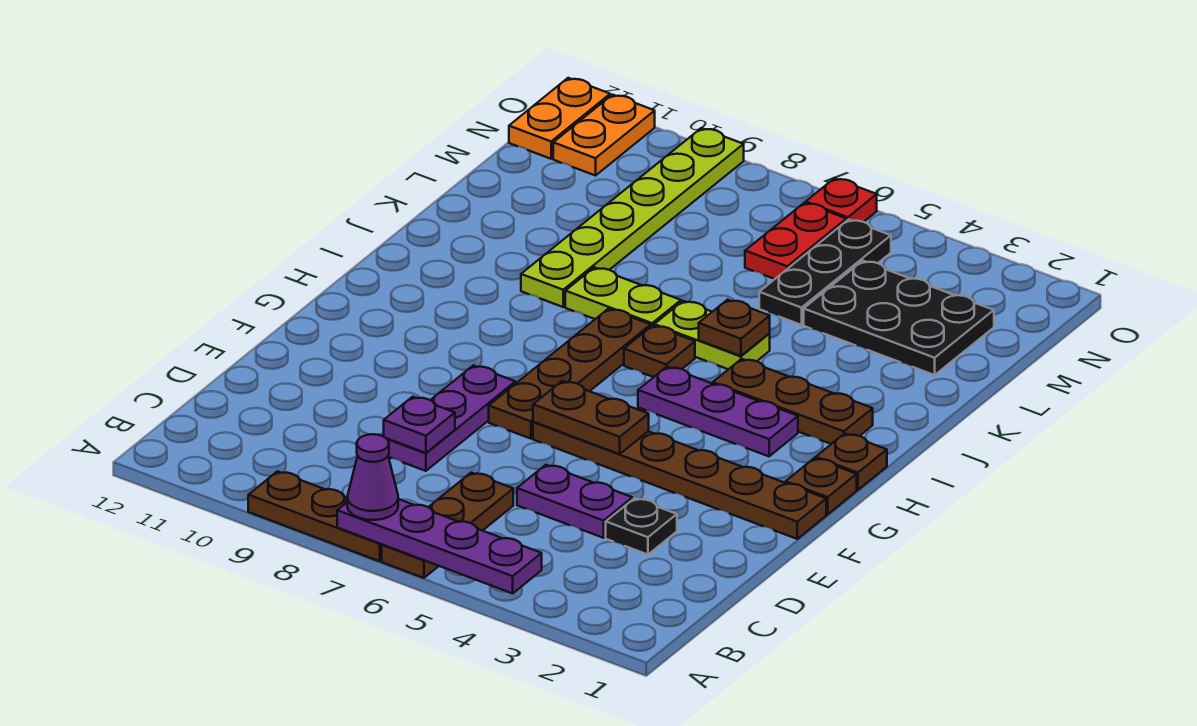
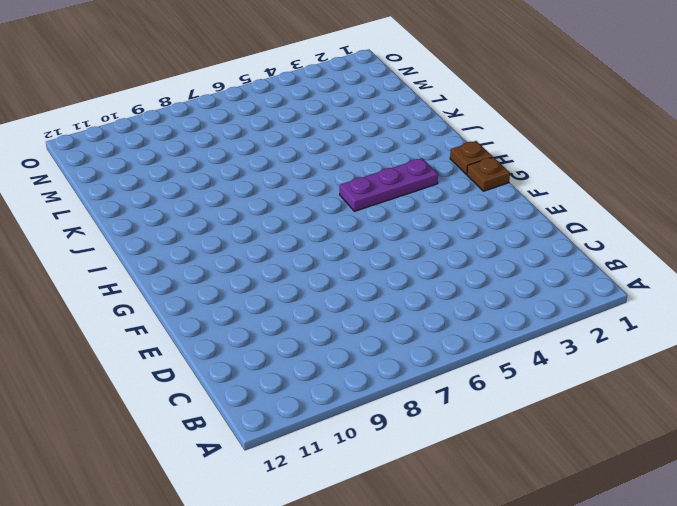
none -> brown plate A6:C6 level 1
none -> brown plate A7:A9 level 1
none -> black plate D3 level 1

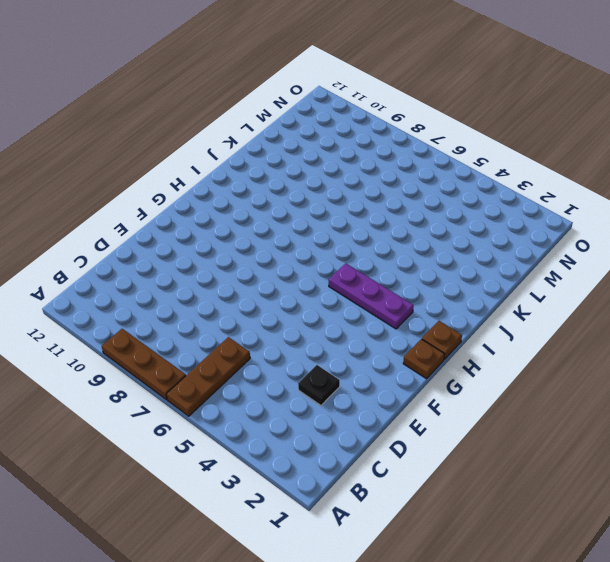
none -> purple plate D4:D5 level 1
none -> purple plate D8:F8 level 1
none -> brown plate F1:F6 level 1

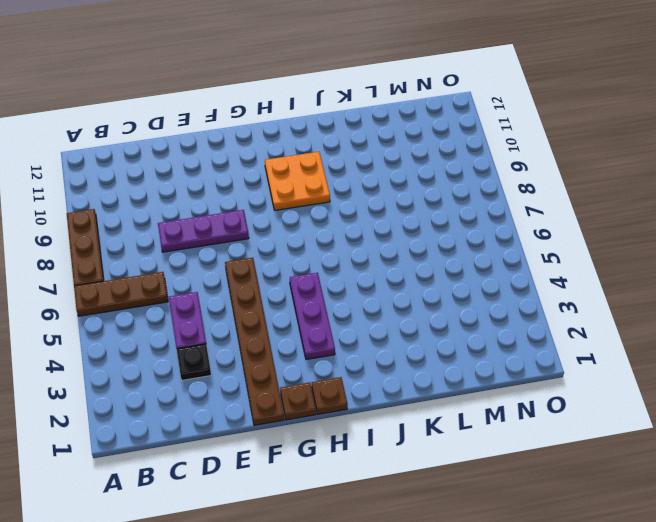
orange plate H9:I10 level 1 -> none
none -> brown plate F7:I7 level 1
none -> brown plate I2:I4 level 1
none -> brown plate I6 level 1

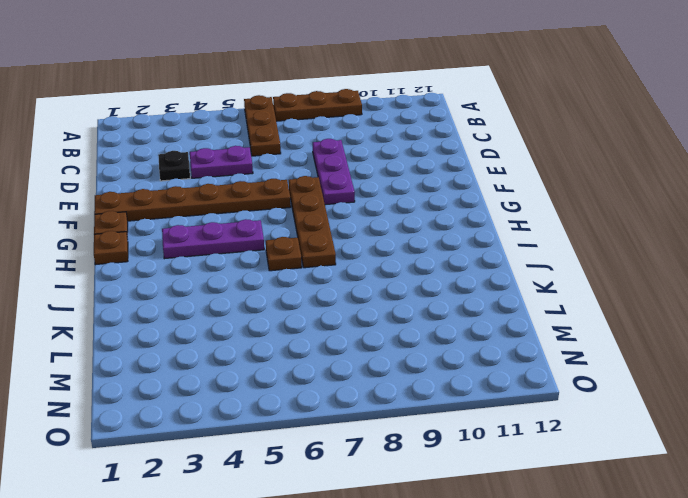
none -> brown plate I2:I4 level 1
none -> lime plate J5:J6 level 1
none -> lime plate J7:J8 level 1

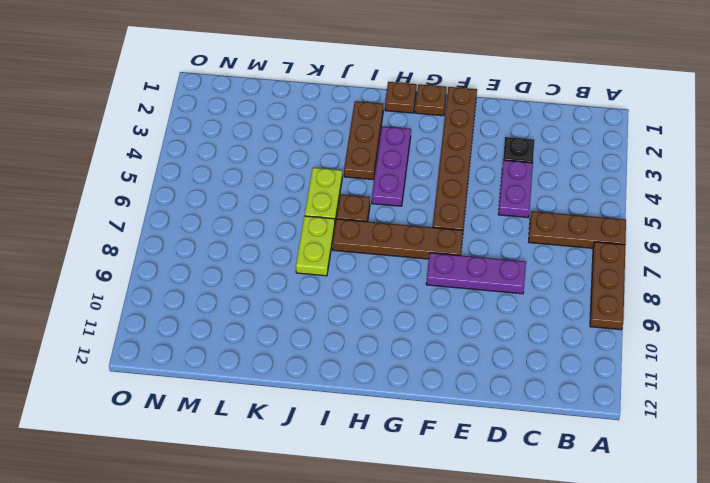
none -> lime plate J9:O9 level 1
none -> black plate L2:M4 level 1
none -> black plate L5:N5 level 1

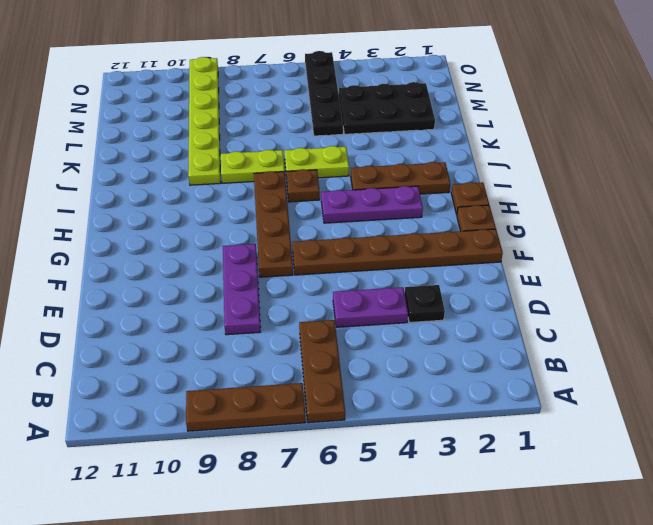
black plate L5:O5 level 1 -> black plate L5:N5 level 1
none -> red plate M6:N6 level 1
none -> orange plate N11:O11 level 1
none -> orange plate N12:O12 level 1

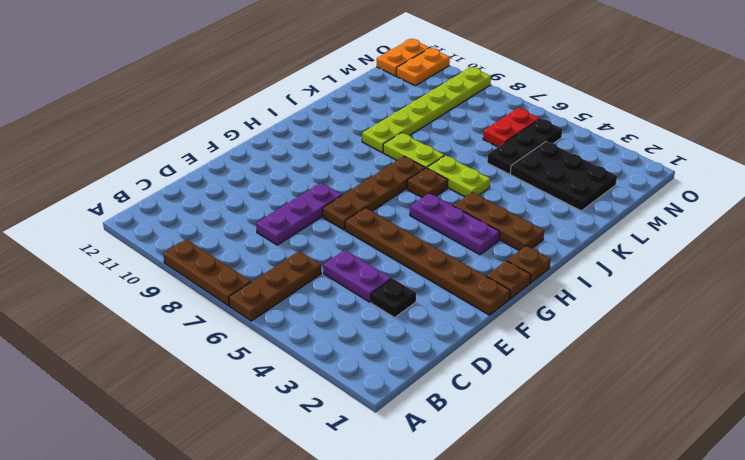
none -> red plate O6 level 1
none -> purple plate A4:A7 level 2
none -> purple plate D8 level 2

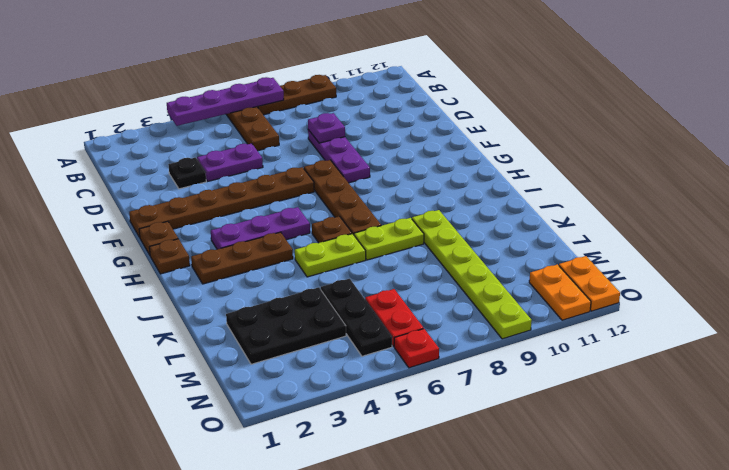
none -> brown plate F5:F6 level 2
none -> brown plate J5 level 2
none -> purple cone A7 level 3

